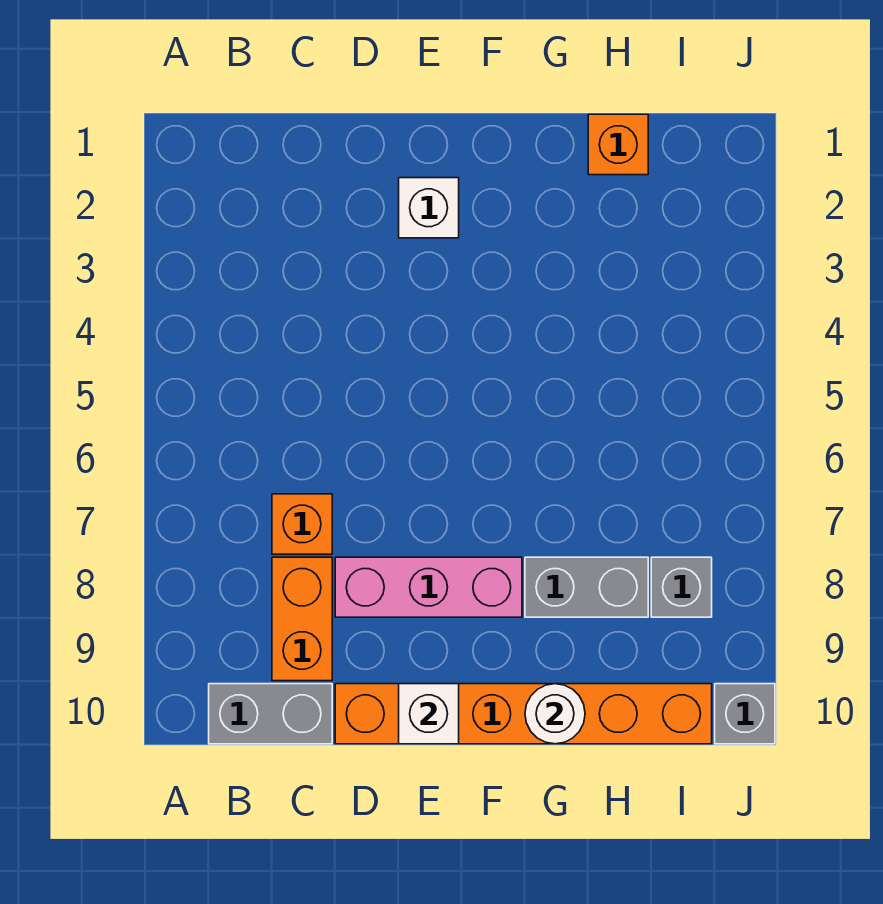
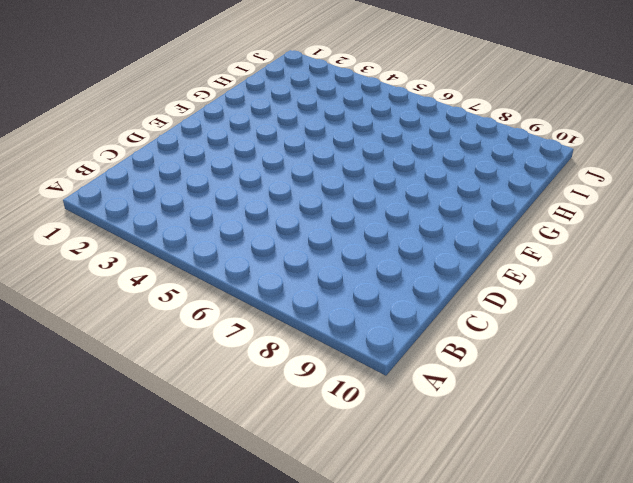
none -> grey brick B10:C10 level 1
none -> orange brick C7 level 1
none -> orange brick C8:C9 level 1

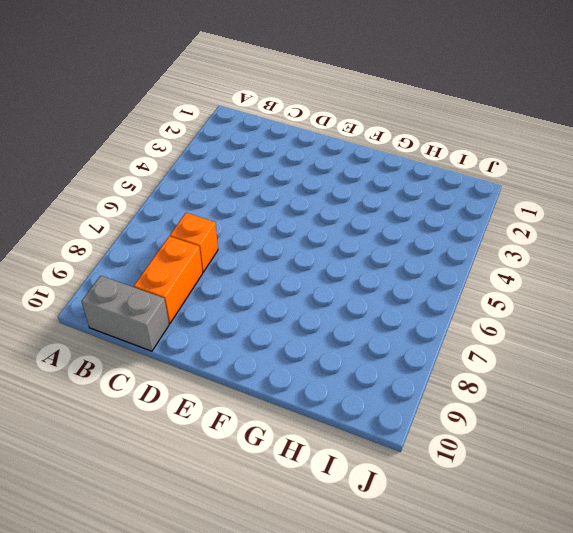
none -> pink brick D8:F8 level 1
none -> orange brick D10:I10 level 1
none -> white brick E2 level 1

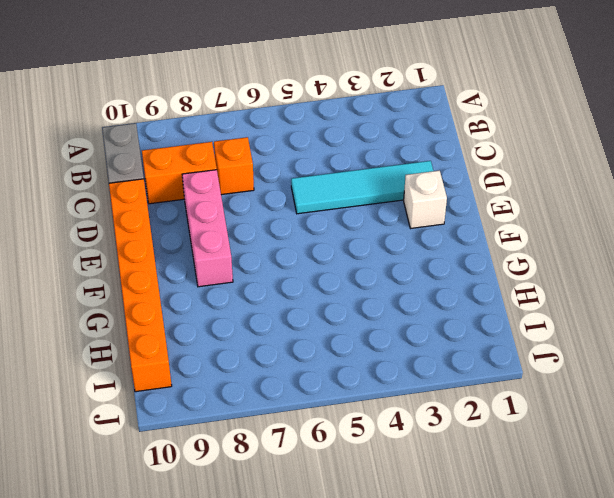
cyan tile D2:D5 level 1 -> none
none -> grey brick G8:H8 level 1
none -> orange brick H1 level 1
none -> grey brick I8 level 1

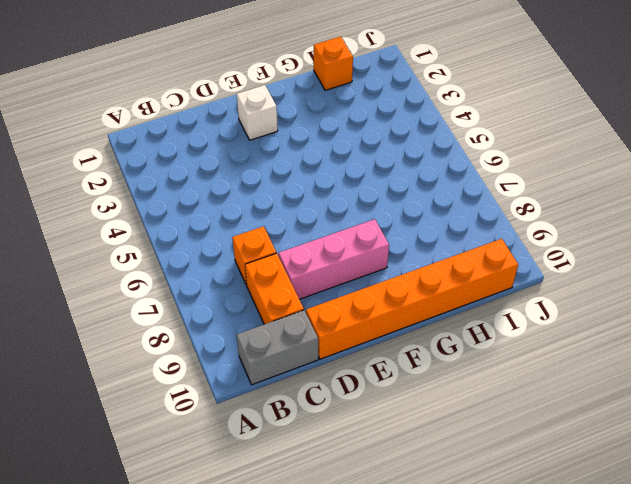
none -> grey brick G8:H8 level 1
none -> grey brick I8 level 1
none -> grey brick J10 level 1

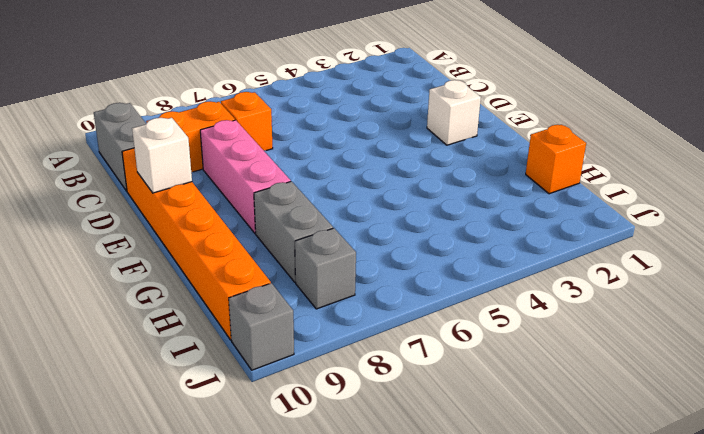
none -> white round brick G10 level 2

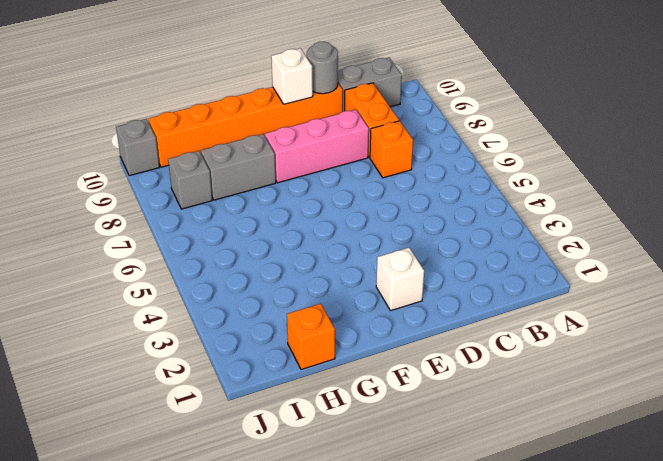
grey round brick D10 level 2 -> none
none -> white round brick G10 level 2

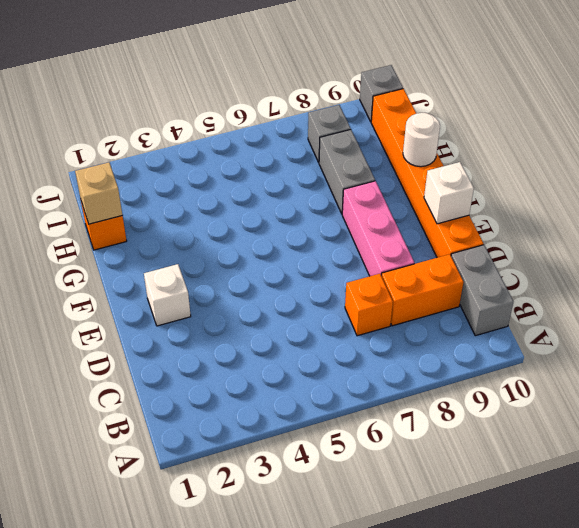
tan brick H1 level 2 -> none

